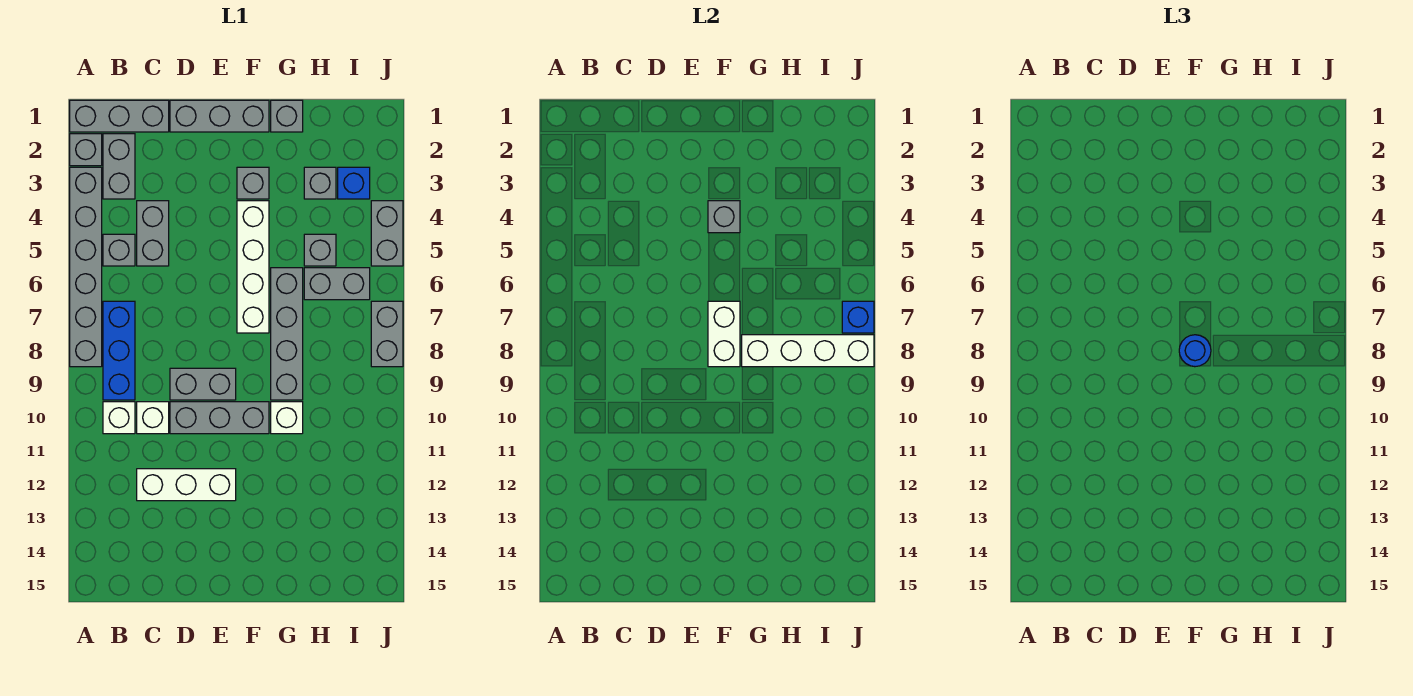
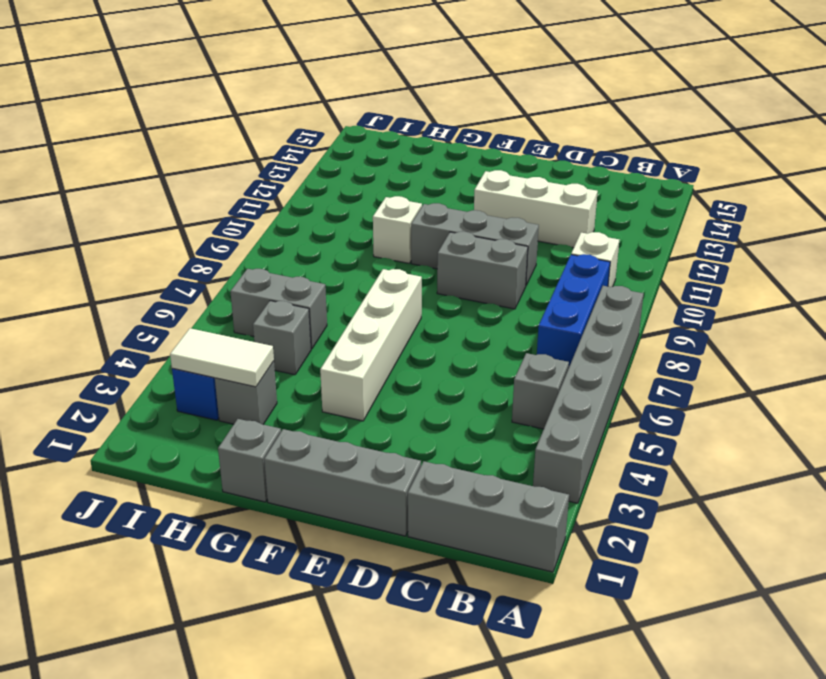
white tile H3:I3 level 2 -> none
none -> grey brick A2 level 1
none -> grey brick B2:B3 level 1
none -> grey brick C4:C5 level 1

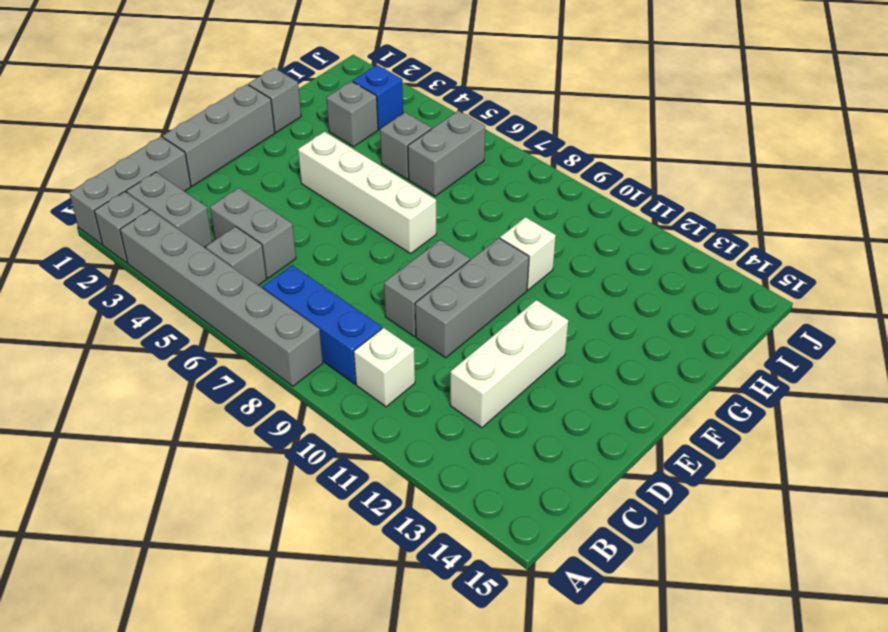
none -> white brick C10 level 1
none -> grey brick F3 level 1
none -> grey brick G6:G9 level 1

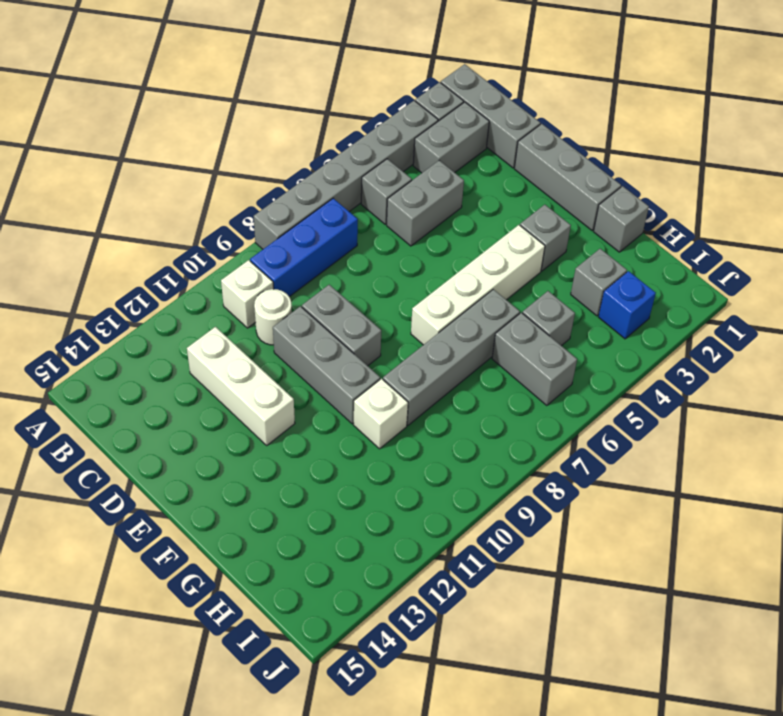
white round brick C10 level 1 -> white brick C10 level 1
none -> grey brick J4:J5 level 1
none -> grey brick J7:J8 level 1
none -> grey brick F4 level 2

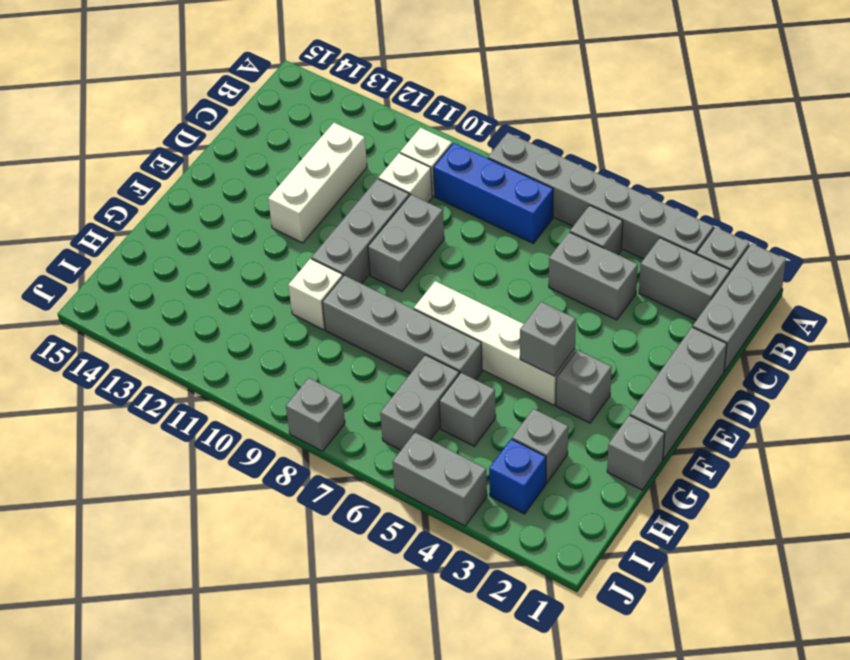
grey brick J8 level 1 -> grey brick J7:J8 level 1
none -> white brick F7:F8 level 2
none -> white brick G8:J8 level 2
none -> blue brick J7 level 2

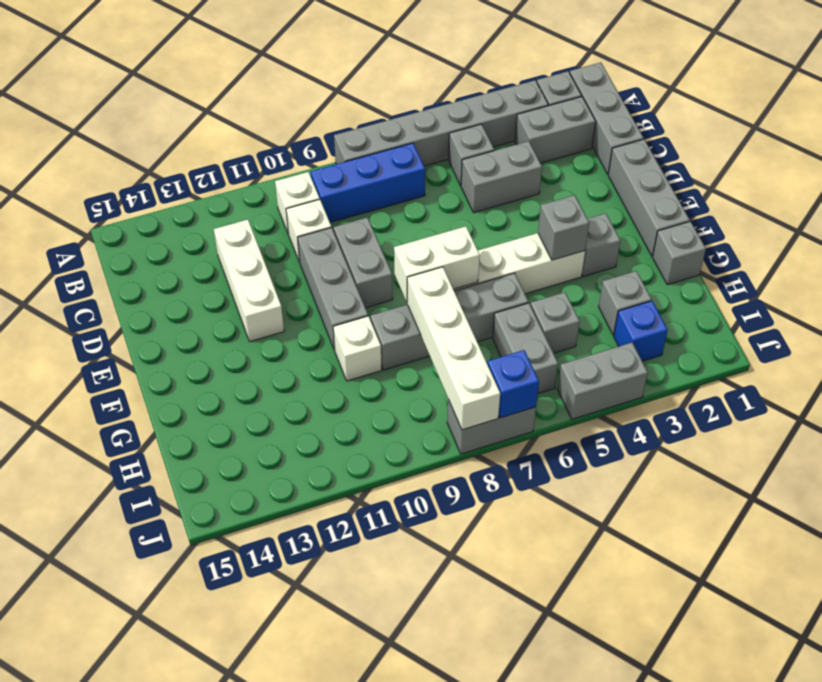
none -> blue round brick F8 level 3

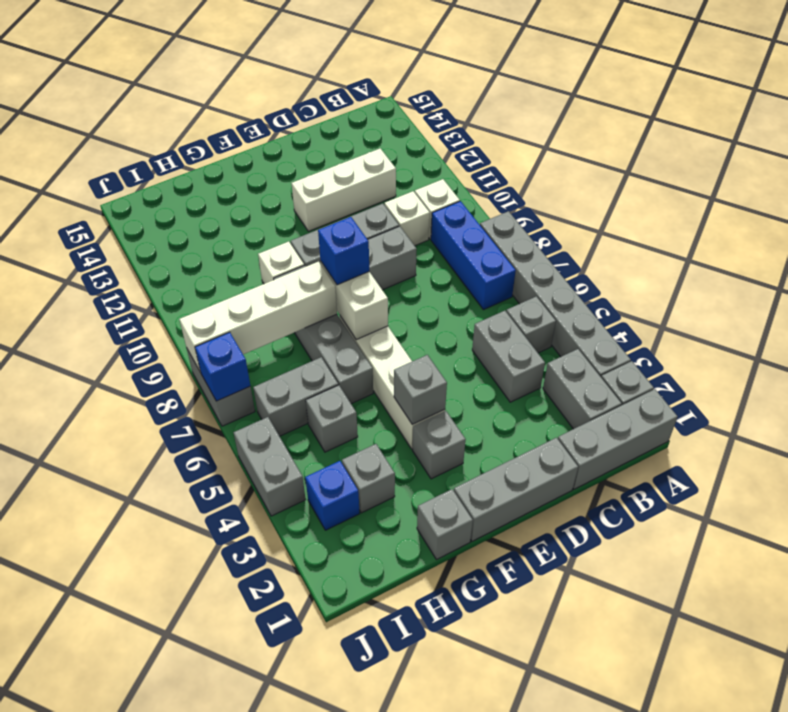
blue brick F8 level 3 -> blue round brick F8 level 3

